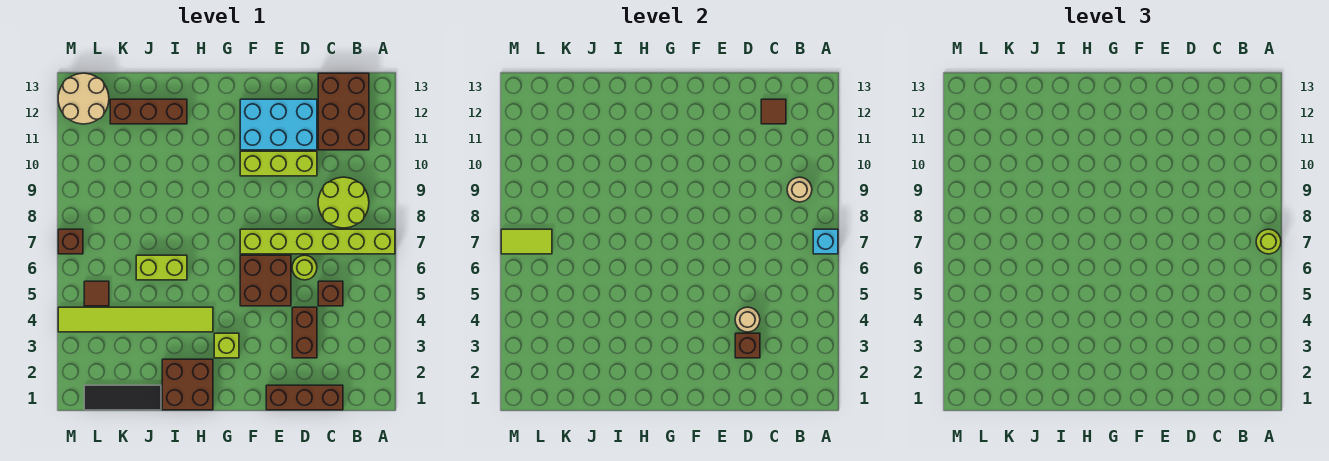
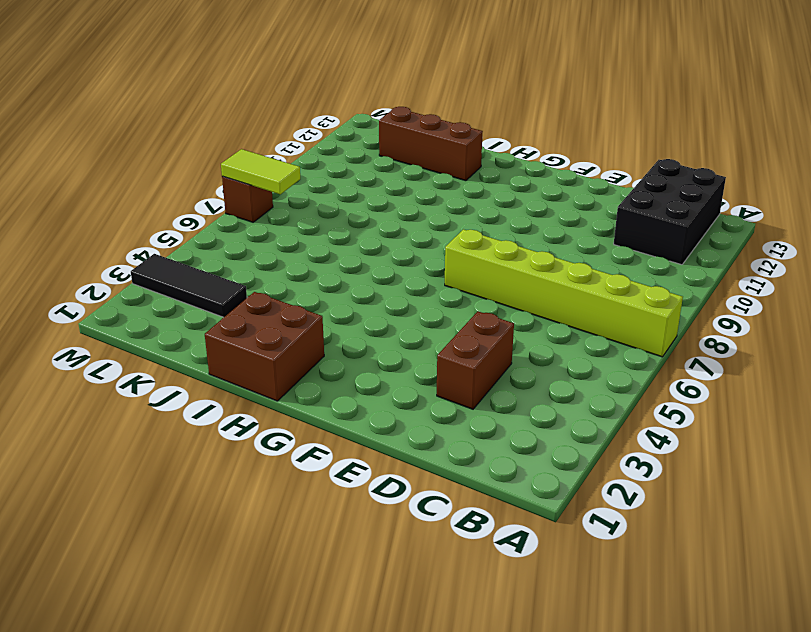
black brick B11:C13 level 1 -> brown brick B11:C13 level 1
black tile K3:M3 level 1 -> black tile J1:L1 level 1
none -> lime round brick B8:C9 level 1
none -> brown brick C1:E1 level 1
none -> brown brick C5 level 1

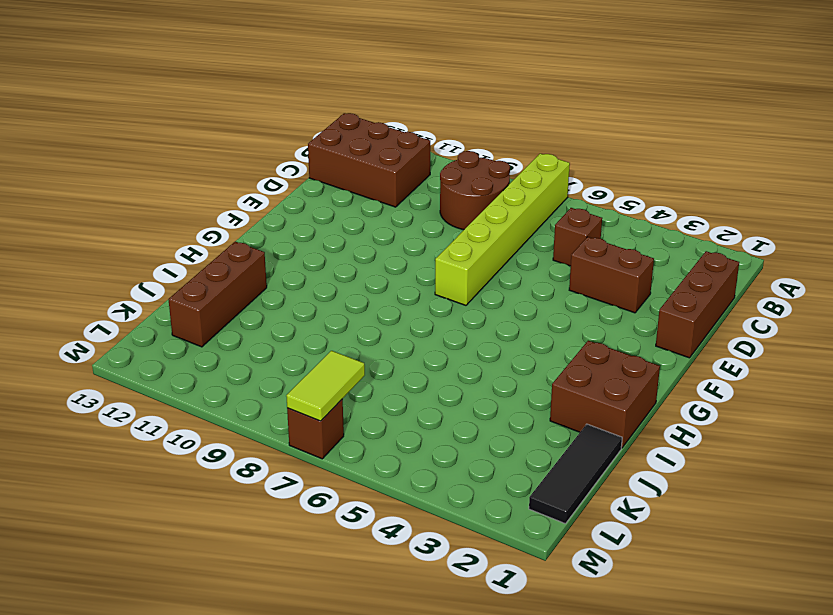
brown round brick B8:C9 level 1 -> lime round brick B8:C9 level 1
none -> lime round brick D6 level 1
none -> lime brick D10:F10 level 1
none -> cyan brick D11:F12 level 1

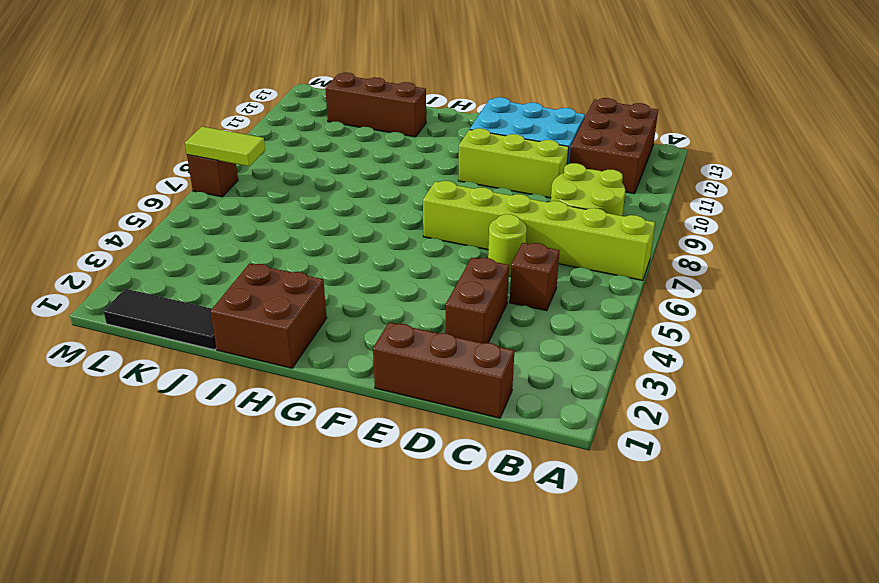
none -> brown brick E5:F6 level 1
none -> lime brick G3 level 1
none -> lime tile H4:M4 level 1

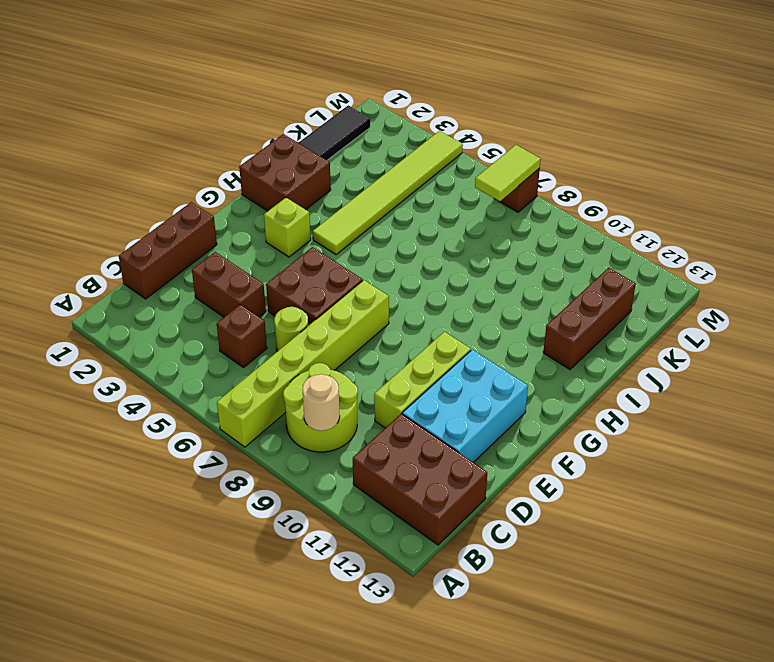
none -> lime brick I6:J6 level 1
none -> brown tile L5 level 1
none -> tan round brick L12:M13 level 1

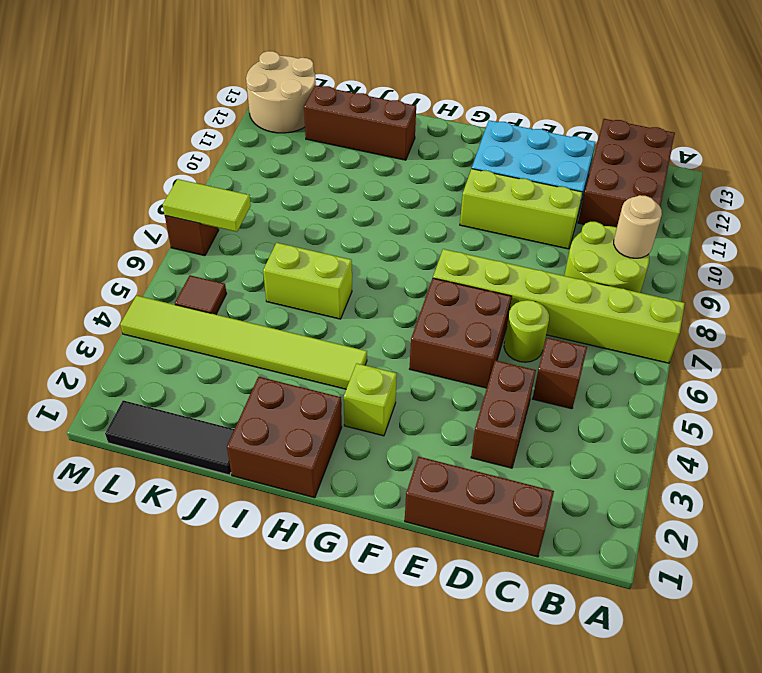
none -> cyan brick A7 level 2
none -> brown tile C12 level 2
none -> brown brick D3 level 2

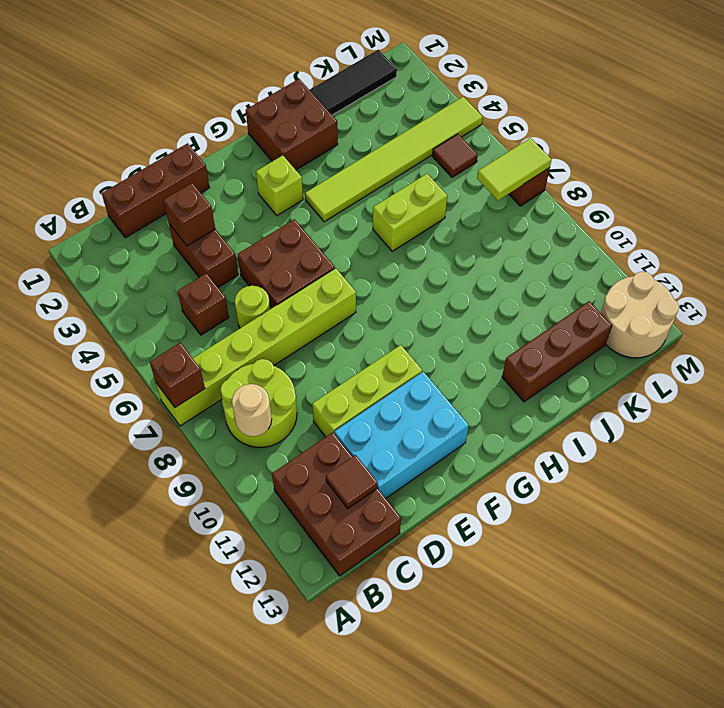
brown brick A7 level 2 -> cyan brick A7 level 2
none -> tan round brick D4 level 2
none -> lime round brick A7 level 3

